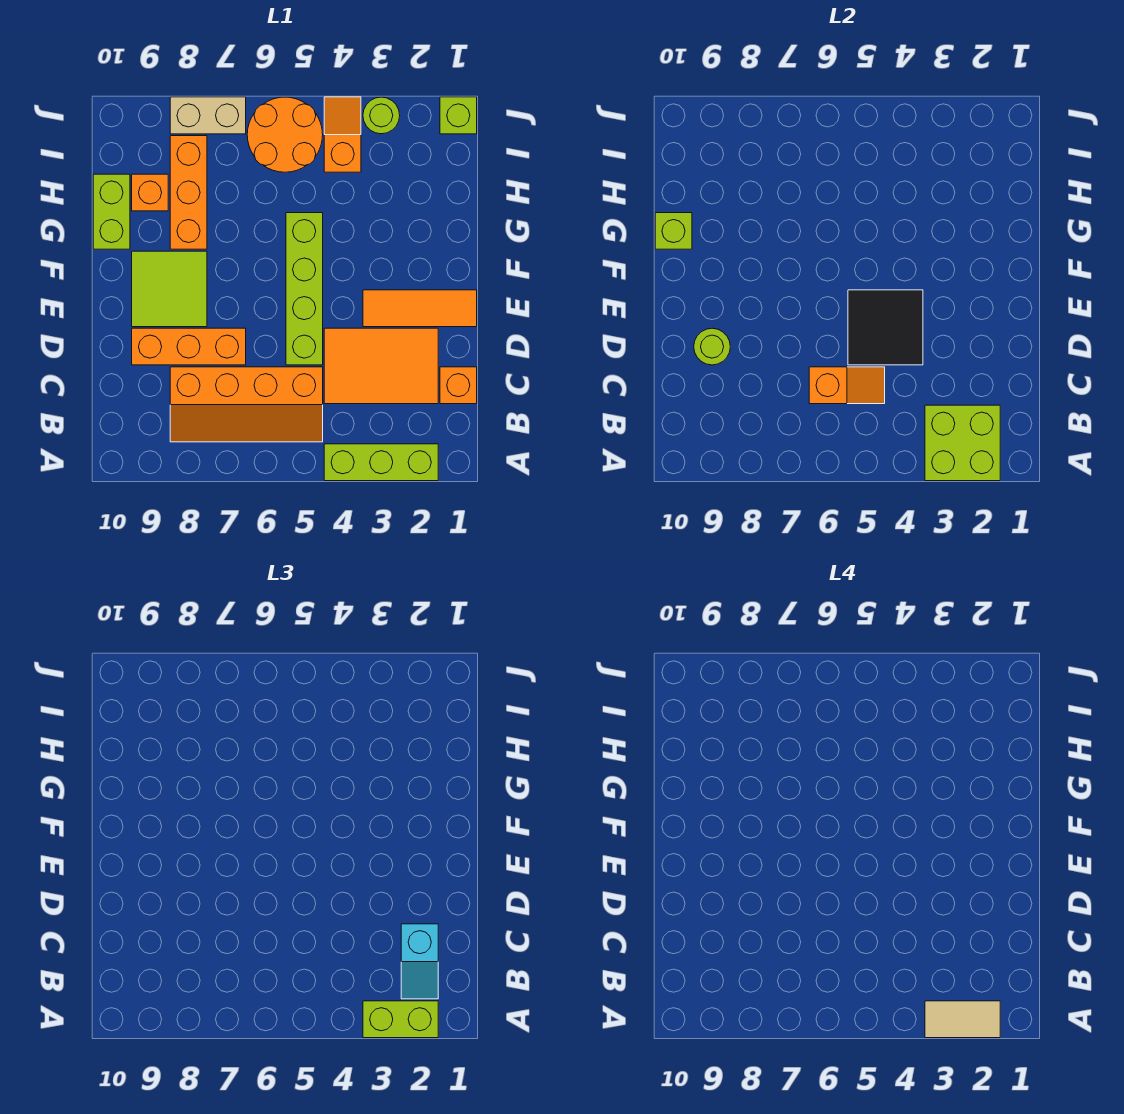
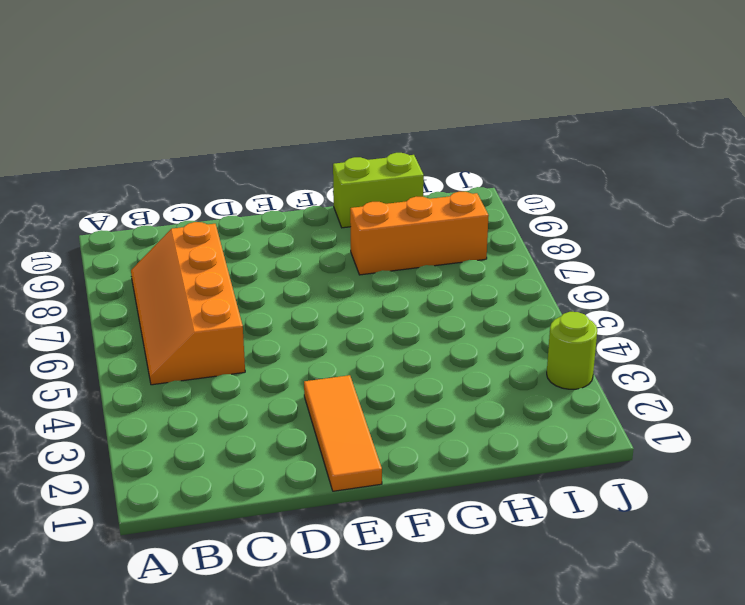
none -> lime brick A2:A4 level 1
none -> orange brick C1 level 1
none -> orange tile C2:D4 level 1

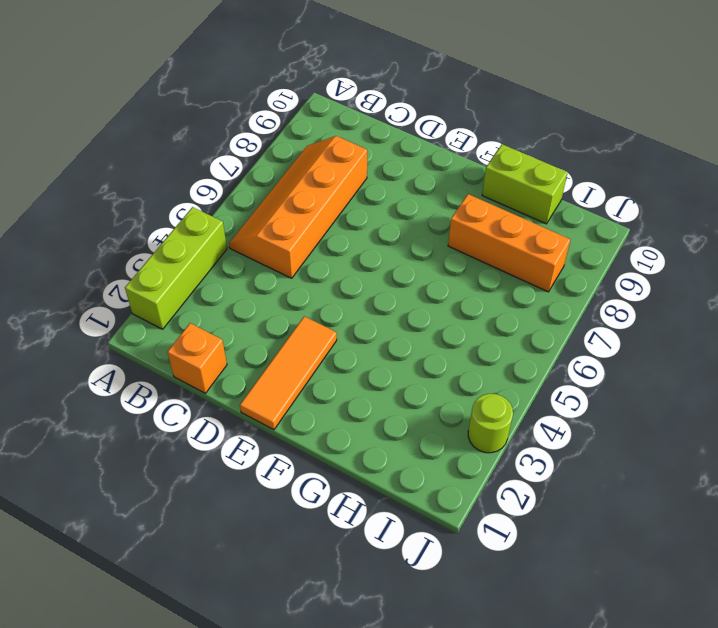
none -> orange tile C2:D4 level 1
none -> lime brick D5:G5 level 1
none -> orange brick D7:D9 level 1

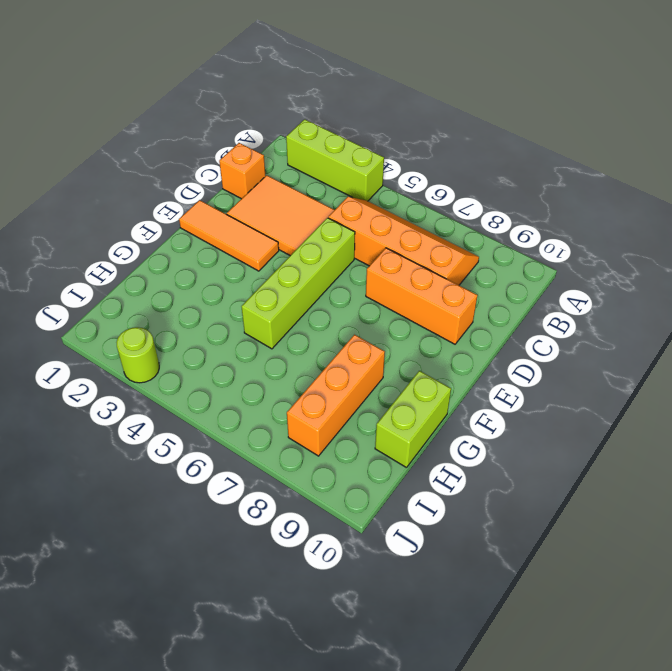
none -> lime tile E8:F9 level 1
none -> orange brick H9 level 1
none -> orange slope I4:J4 level 1 top I

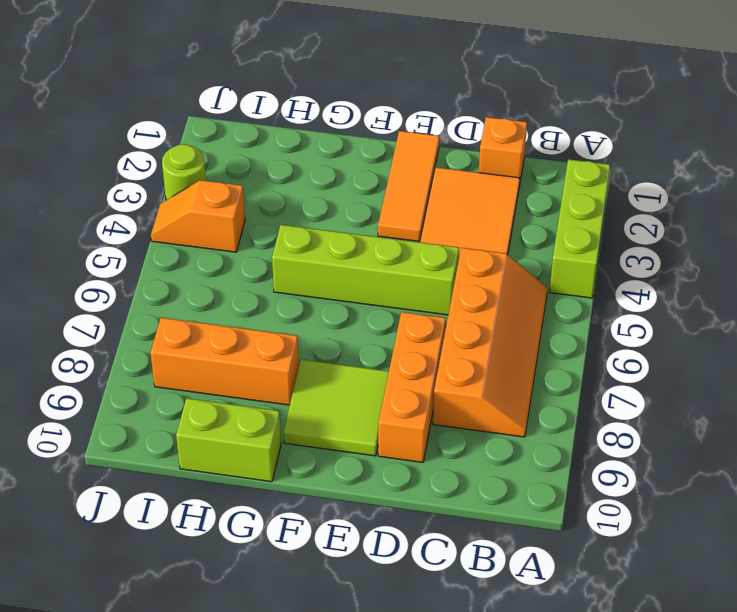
none -> orange brick H9 level 1
none -> orange round brick I5:J6 level 1
none -> lime brick J1 level 1

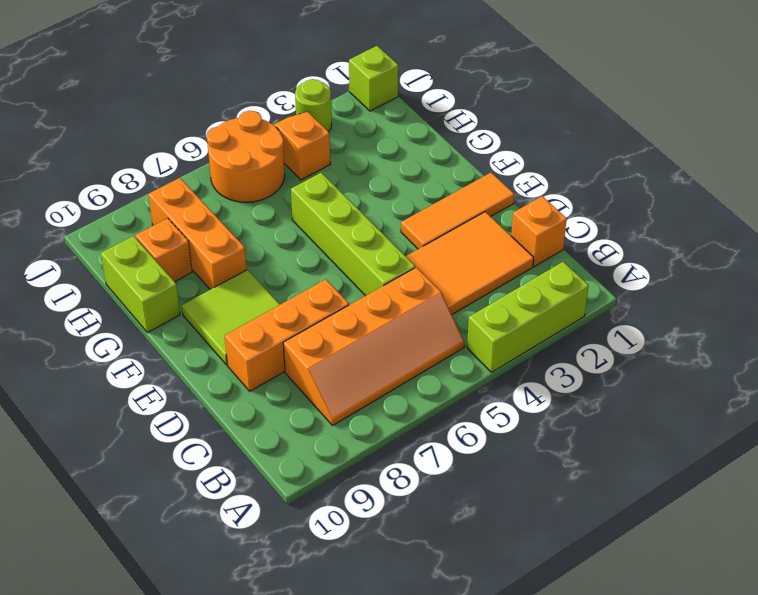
none -> tan brick J7:J8 level 1
none -> lime brick A2:B3 level 2
none -> orange slope C5:C6 level 2 top 6

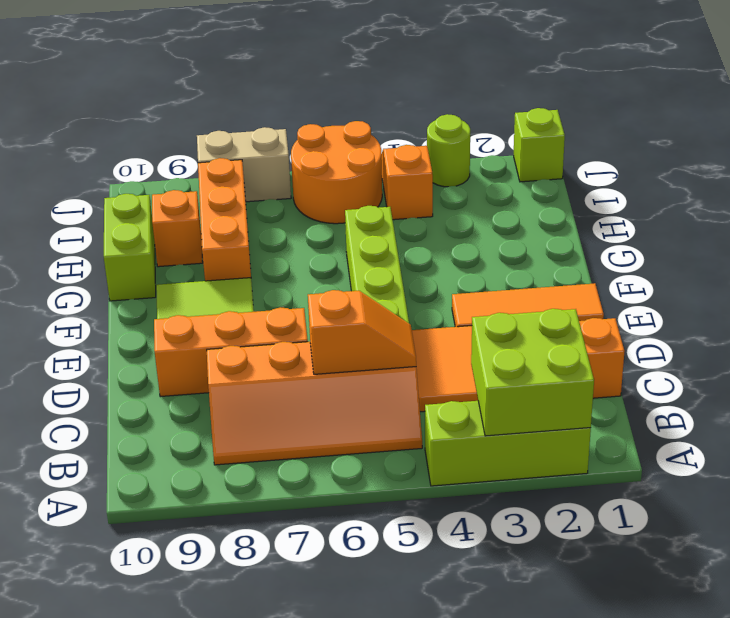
none -> black tile D4:E5 level 2
none -> lime round brick D9 level 2
none -> lime brick G10 level 2

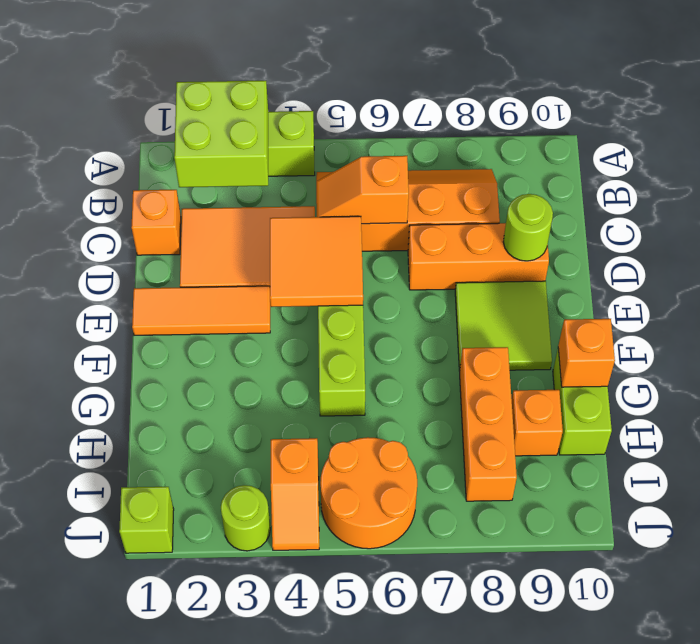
orange tile D4:E5 level 2 -> black tile D4:E5 level 2
orange brick G10 level 2 -> lime brick G10 level 2
none -> tan brick J7:J8 level 1
none -> lime brick A2:A3 level 3
none -> cyan slope B2:C2 level 3 top C

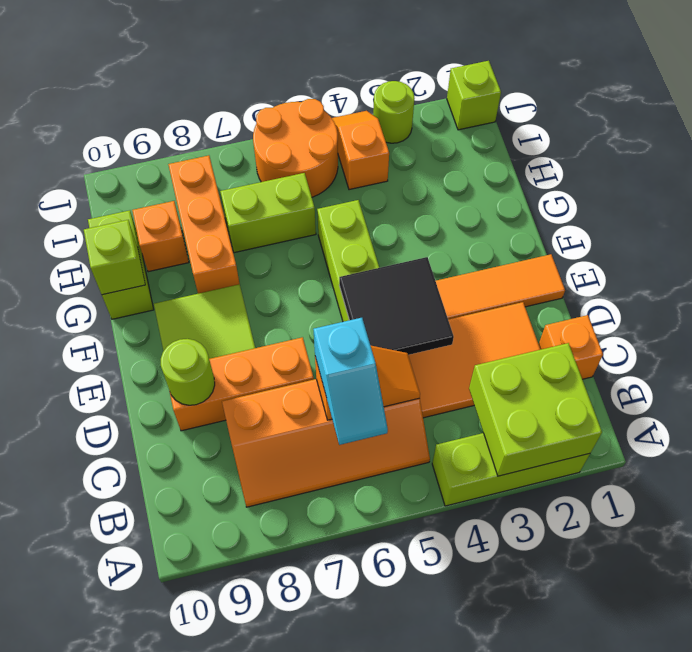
cyan slope B6:C6 level 3 top C -> cyan slope B2:C2 level 3 top C
lime brick H6:H7 level 1 -> lime brick A2:A3 level 3
none -> tan brick J7:J8 level 1
none -> tan tile A2:A3 level 4

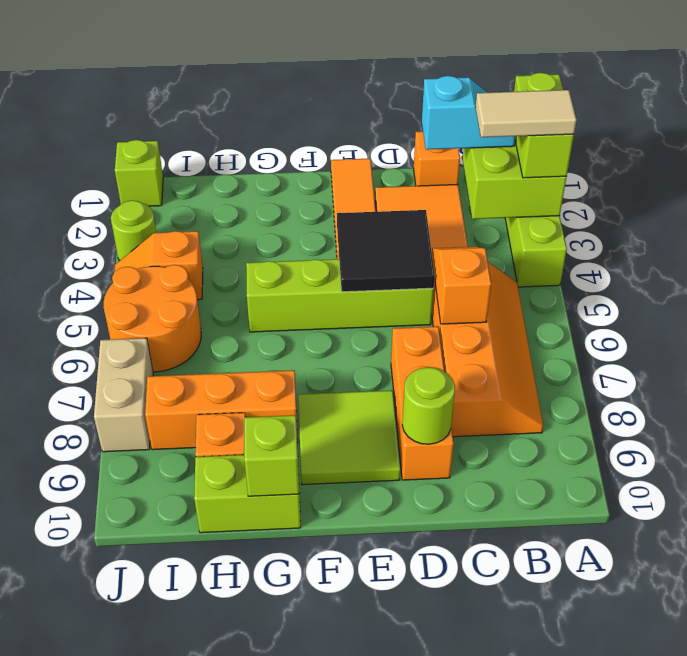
tan tile A3:B3 level 4 -> tan tile A2:A3 level 4

